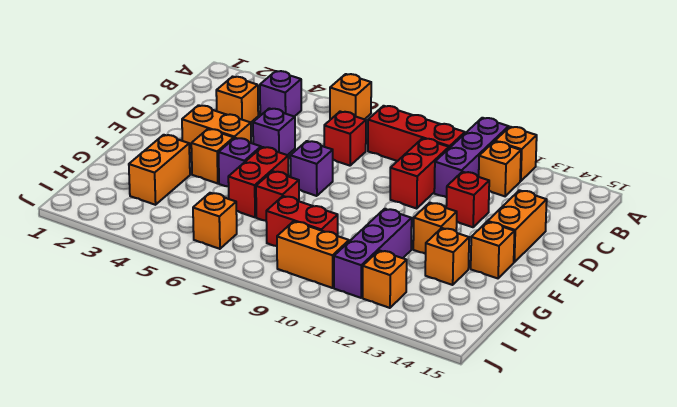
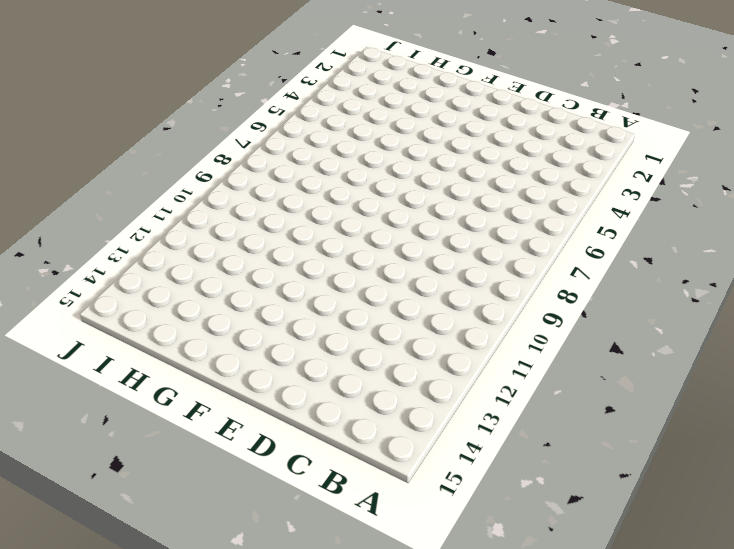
none -> orange brick A6 level 1
none -> purple brick A11:C11 level 1
none -> orange brick A12 level 1

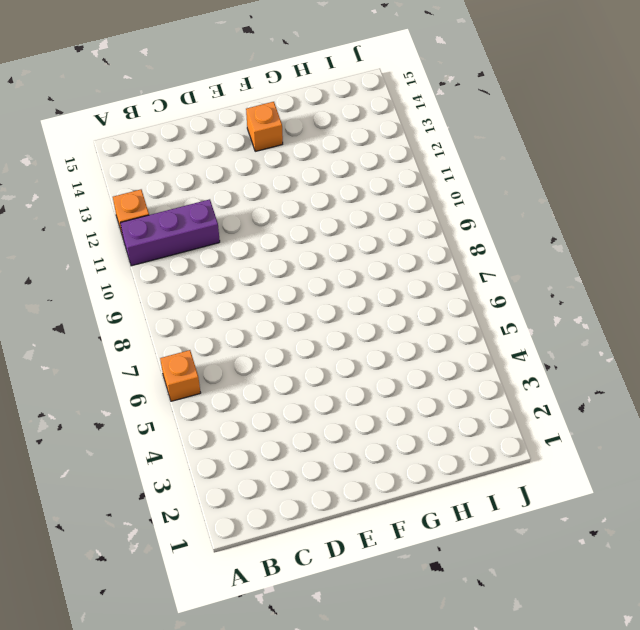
none -> purple brick B4 level 1
none -> red brick B8:B10 level 1
none -> orange brick B12 level 1

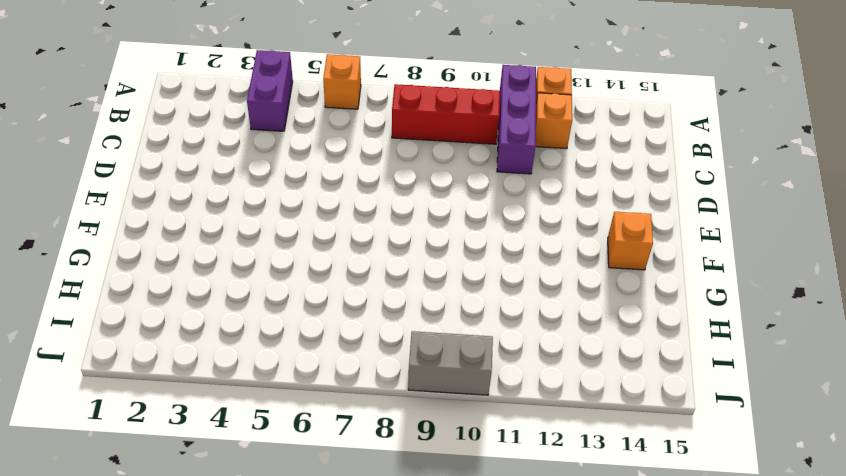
purple brick A4:B4 level 1 -> purple brick B4 level 1
grey brick J9:J10 level 1 -> none
none -> orange brick C3 level 1
none -> red brick C7 level 1
none -> red brick C10:D10 level 1

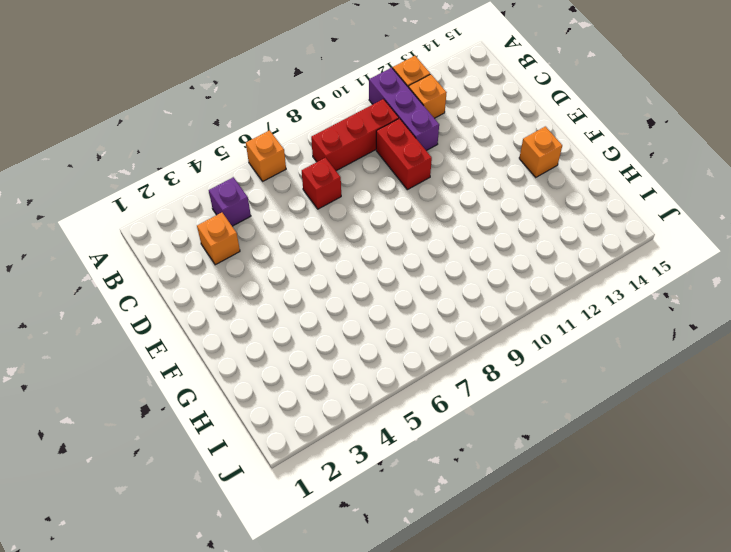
none -> purple brick D5 level 1
none -> red brick D12 level 1
none -> orange brick D14:E14 level 1

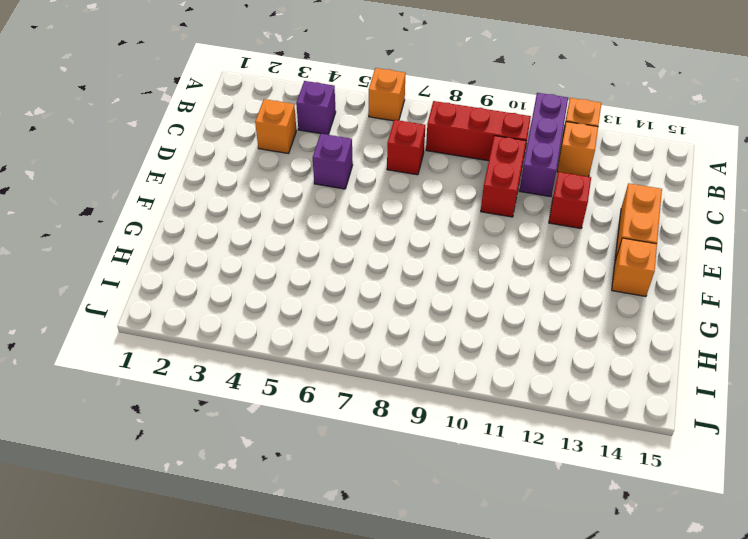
none -> orange brick E3:E4 level 1
none -> purple brick E7 level 1
none -> orange brick F4 level 1

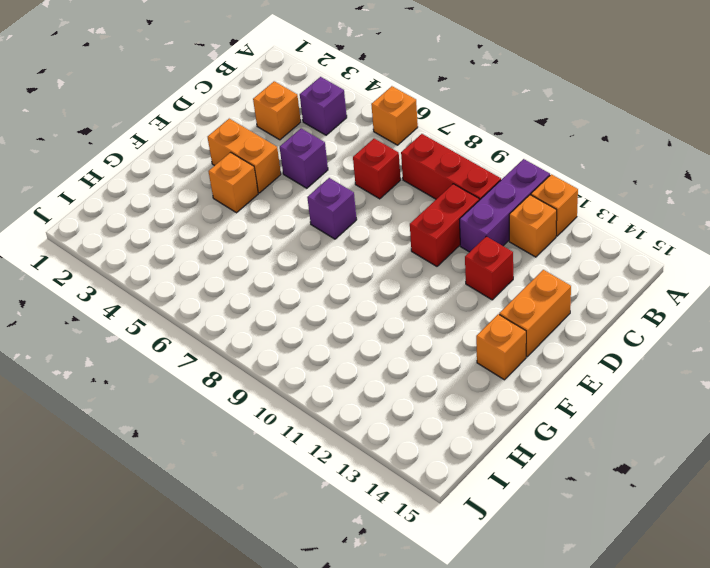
none -> purple brick F5 level 1
none -> red brick F6:G6 level 1
none -> orange brick F12 level 1

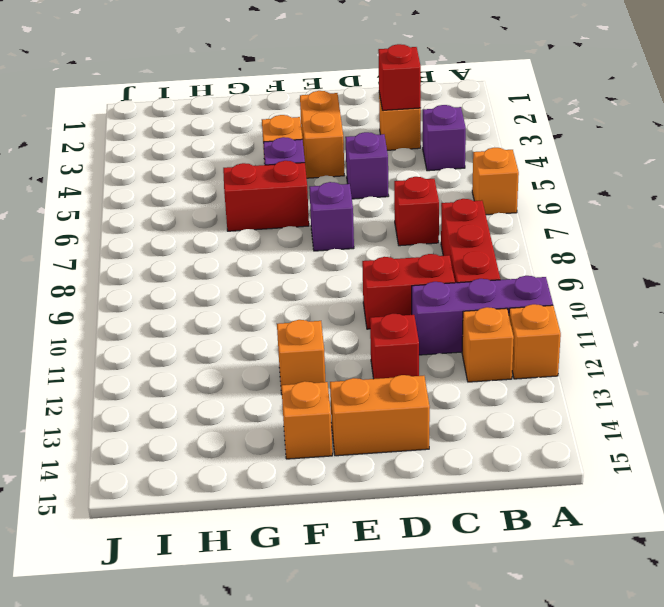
red brick C3 level 2 -> red brick G7 level 1
none -> orange brick G3:H3 level 1
none -> purple brick G11:I11 level 1
none -> orange brick G13 level 1

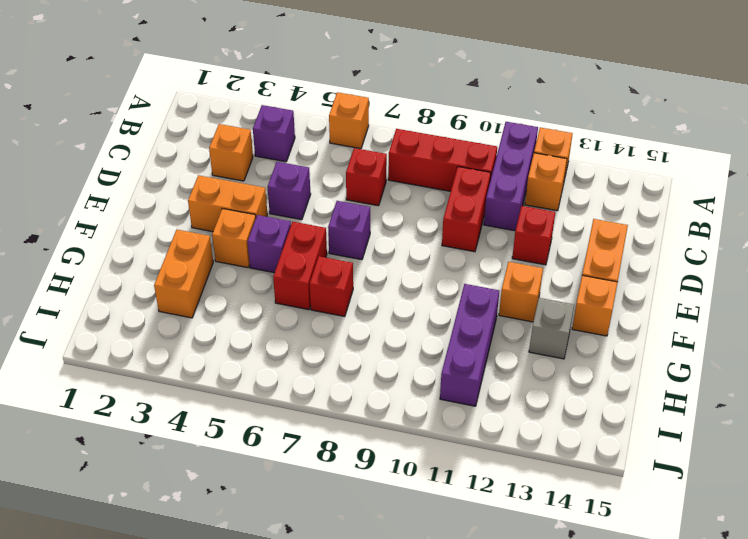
grey brick G13 level 1 -> orange brick G13 level 1
none -> red brick H8:H9 level 1
none -> orange brick I6 level 1
none -> orange brick I9:I10 level 1

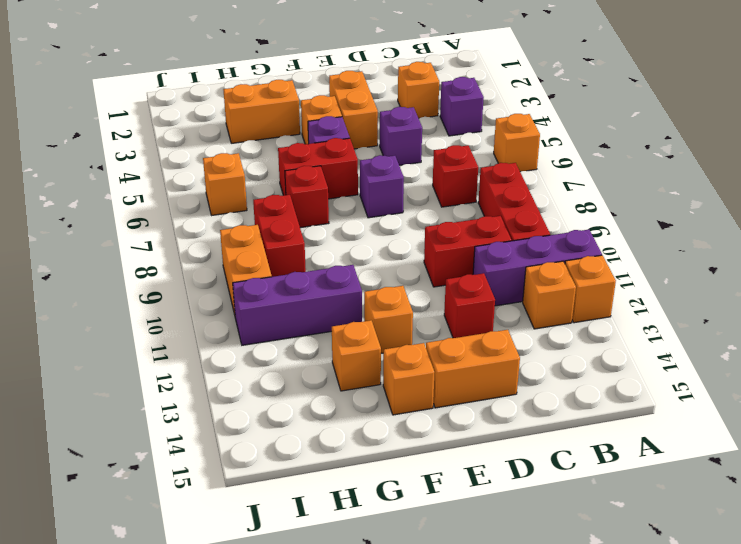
none -> orange brick I12 level 1

